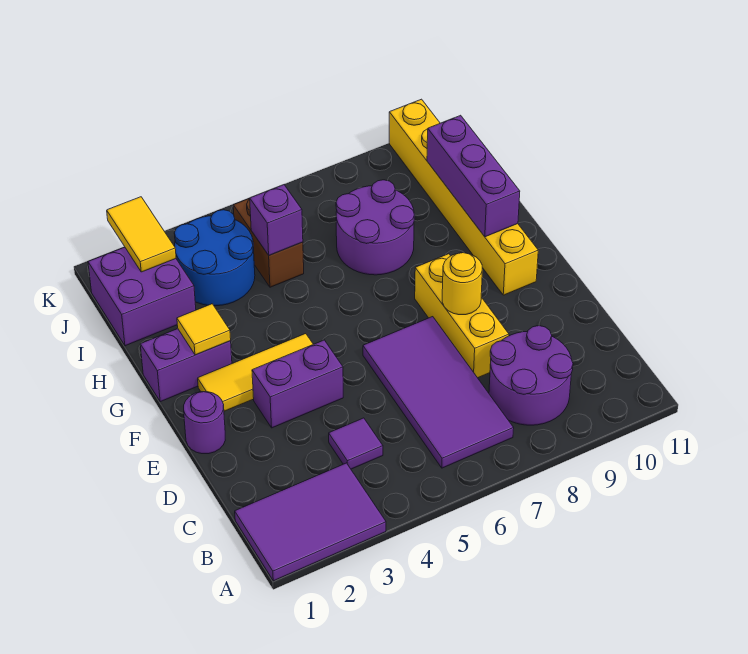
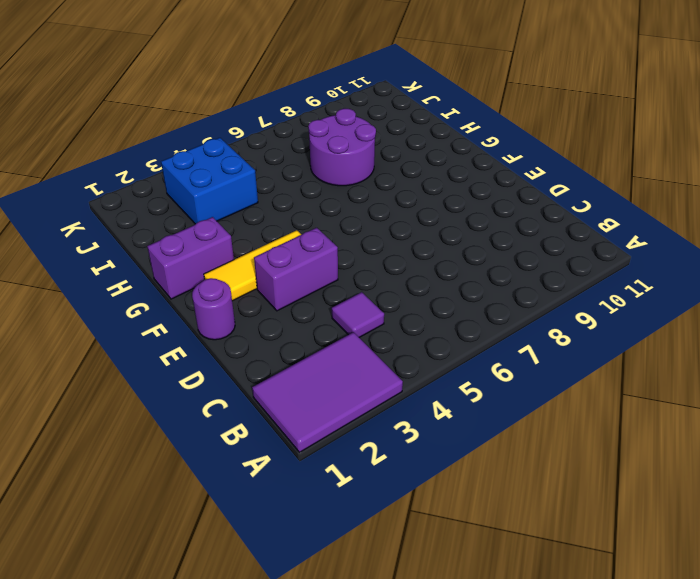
blue brick I3:J4 level 1 -> blue round brick I3:J4 level 1
none -> purple tile B6:E7 level 1
none -> purple round brick B8:C9 level 1
none -> yellow brick D8:F8 level 1

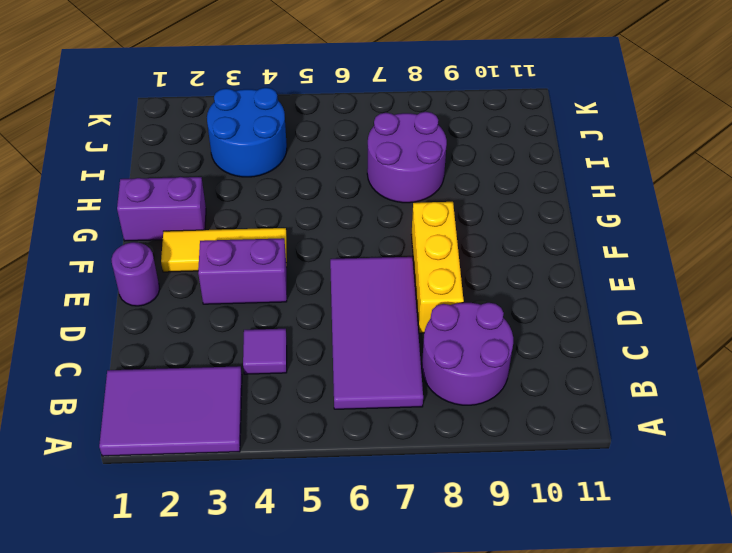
none -> yellow brick F10:K10 level 1
none -> purple brick I1:J2 level 1
none -> brown brick I5:J5 level 1

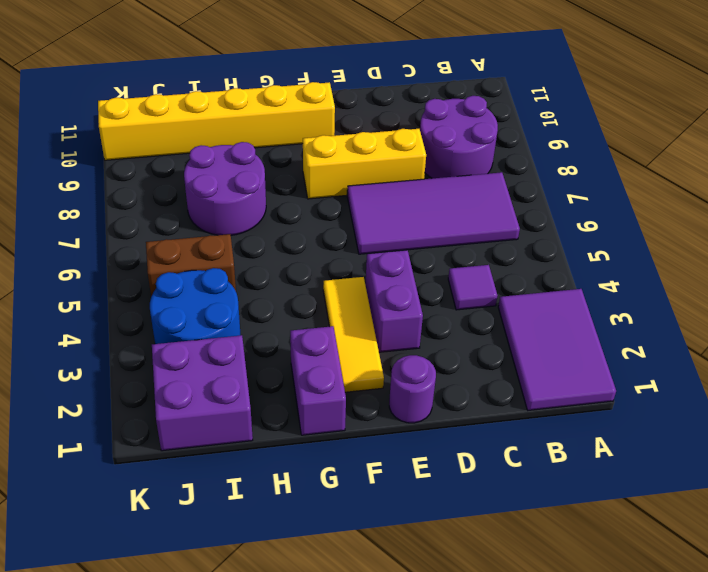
none -> yellow round brick E8 level 2
none -> yellow tile G2 level 2
none -> purple brick G10:I10 level 2

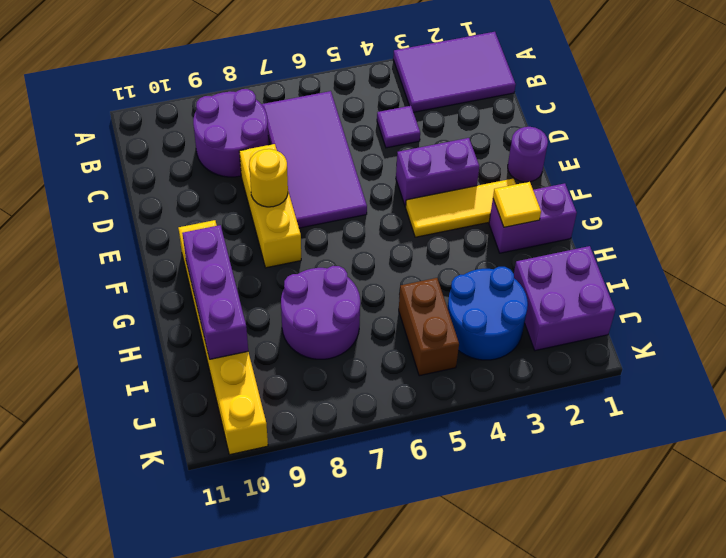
none -> purple brick I5 level 2
none -> yellow tile J2:K2 level 2

